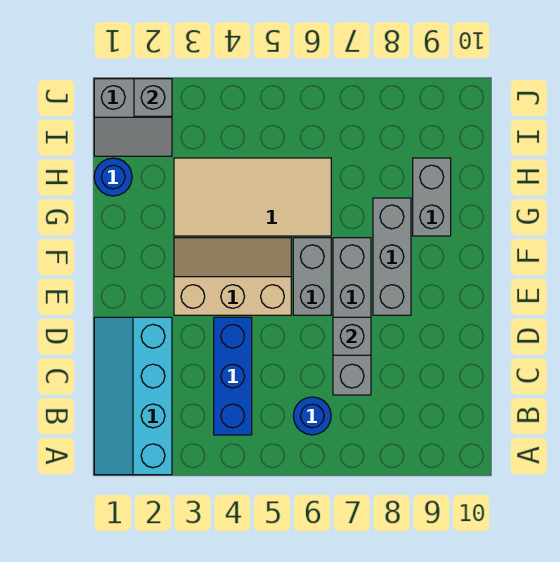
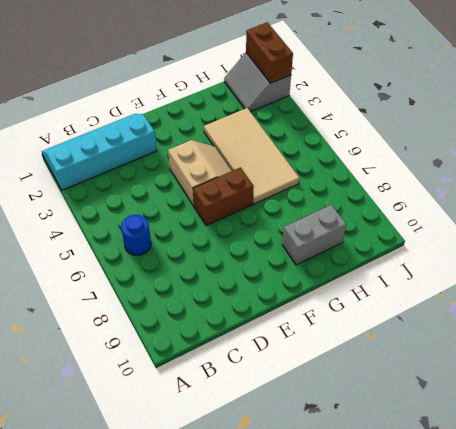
tan slope E4:F5 level 1 top E -> tan slope E3:F5 level 1 top E
brown brick E6:F6 level 1 -> grey brick E6:F6 level 1
brown brick J1:J2 level 2 -> grey brick J2 level 2
none -> blue brick B4:D4 level 1
none -> grey brick C7:F7 level 1
none -> grey brick E8:G8 level 1

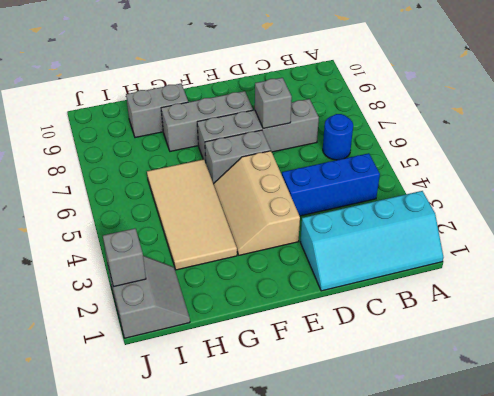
none -> blue round brick H1 level 1

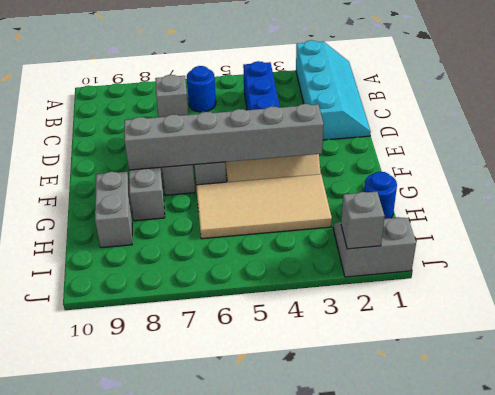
grey brick F3:F8 level 2 -> none

